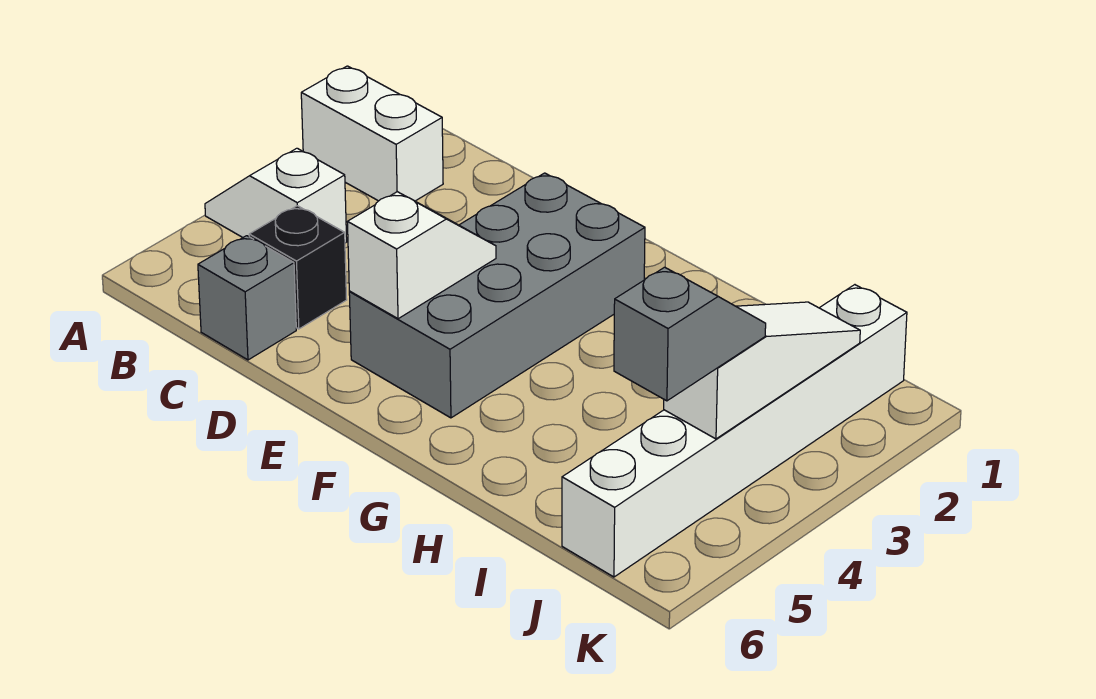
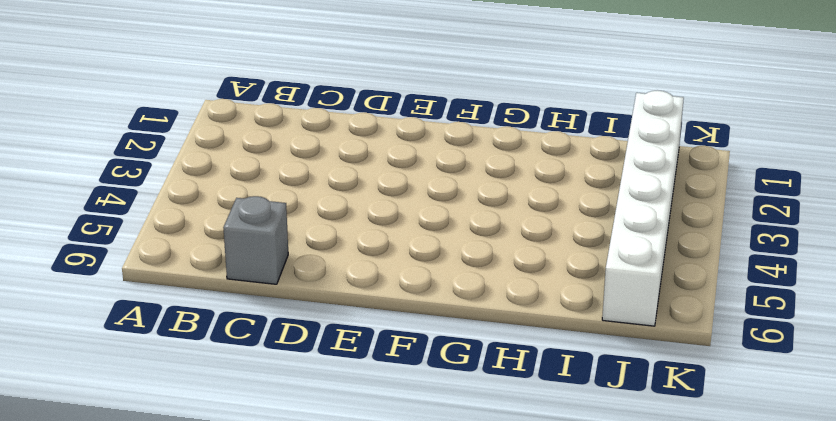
none -> white brick A2:B2 level 1
none -> white slope A4:B4 level 1 top B

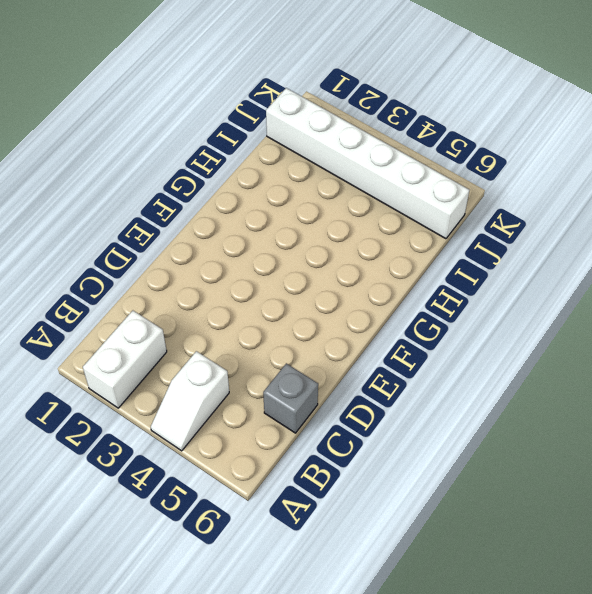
none -> black brick C5 level 1
none -> grey brick E2:F5 level 1

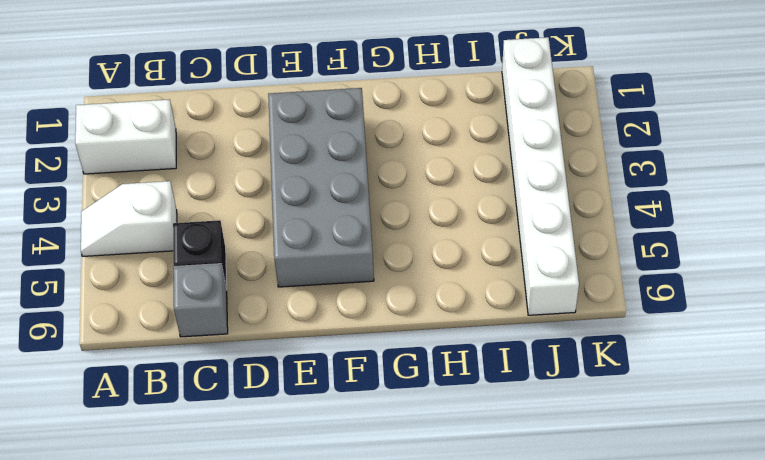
none -> white slope E4:E5 level 2 top 5
none -> white slope J2:J4 level 2 top 4

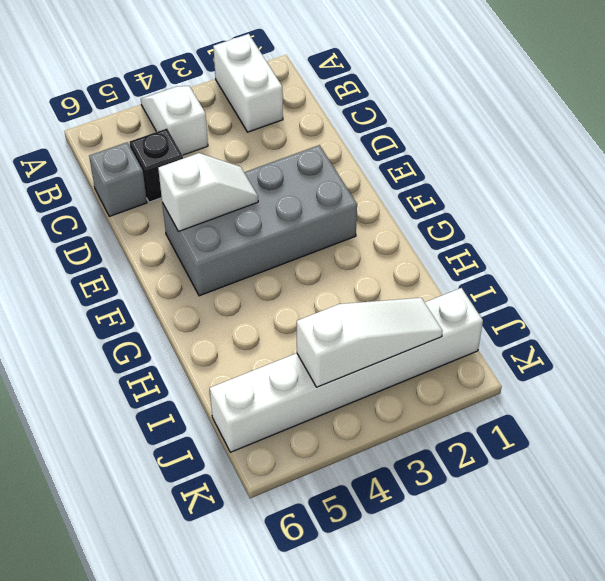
none -> grey slope J4:J5 level 3 top 5

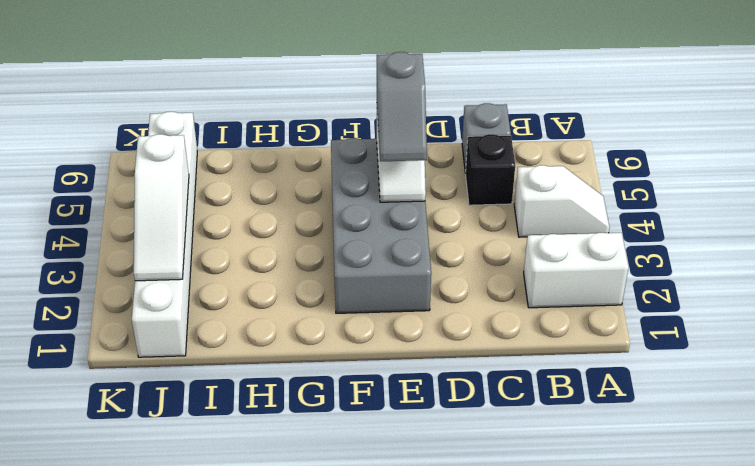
grey slope E4:E5 level 3 top 5 -> grey slope J4:J5 level 3 top 5

